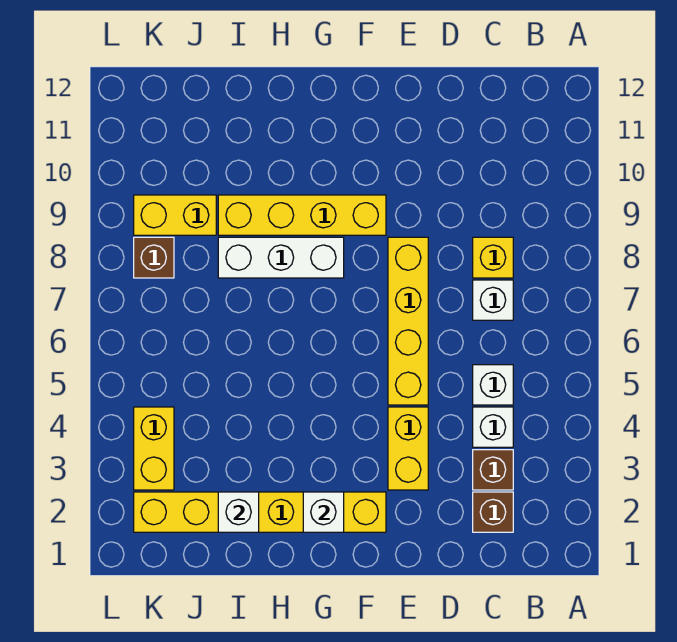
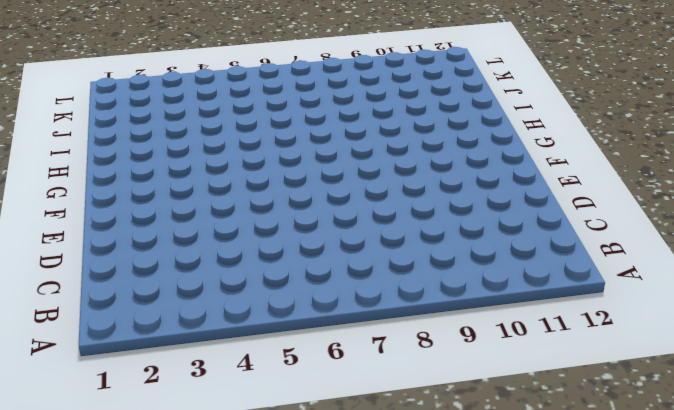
none -> brown brick C2 level 1
none -> brown brick C3 level 1
none -> white brick C4 level 1

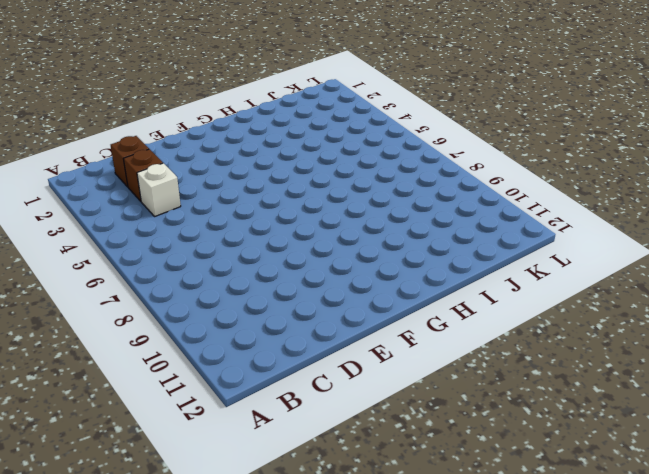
none -> white brick C5 level 1
none -> white brick C7 level 1
none -> yellow brick C8 level 1

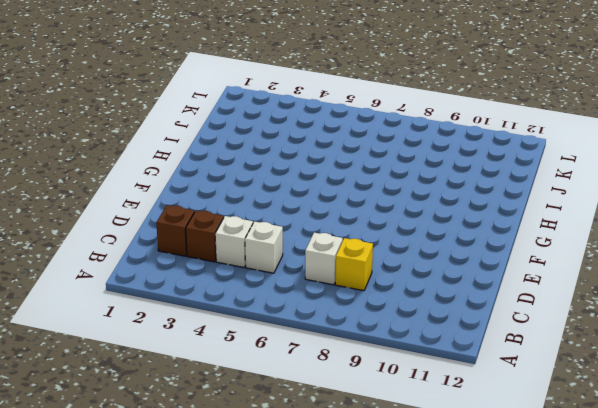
none -> yellow brick E3:E4 level 1
none -> yellow brick E5:E8 level 1
none -> yellow brick F2:K2 level 1

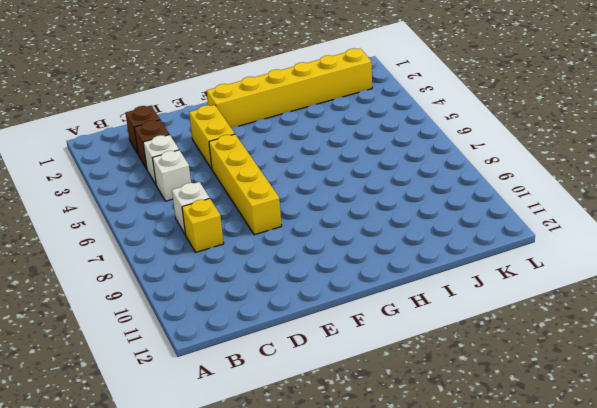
none -> yellow brick F9:I9 level 1
none -> white brick G8:I8 level 1
none -> yellow brick J9:K9 level 1

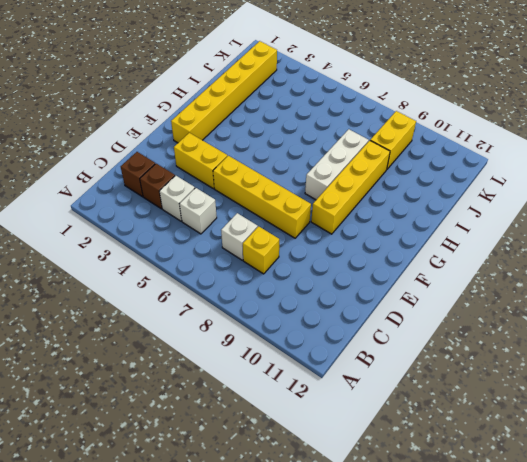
none -> yellow brick K3:K4 level 1
none -> brown brick K8 level 1
none -> white brick G2 level 2

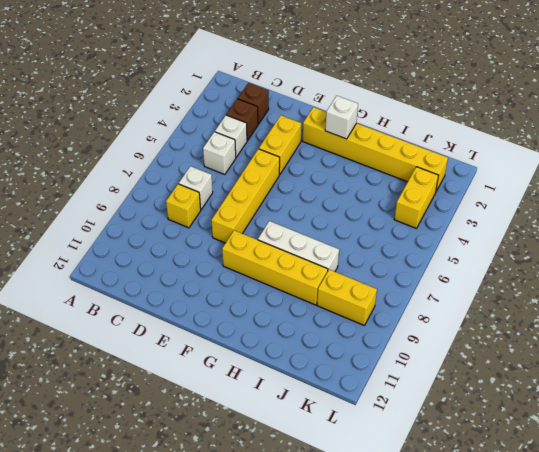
none -> brown brick K8 level 1
none -> white brick I2 level 2

